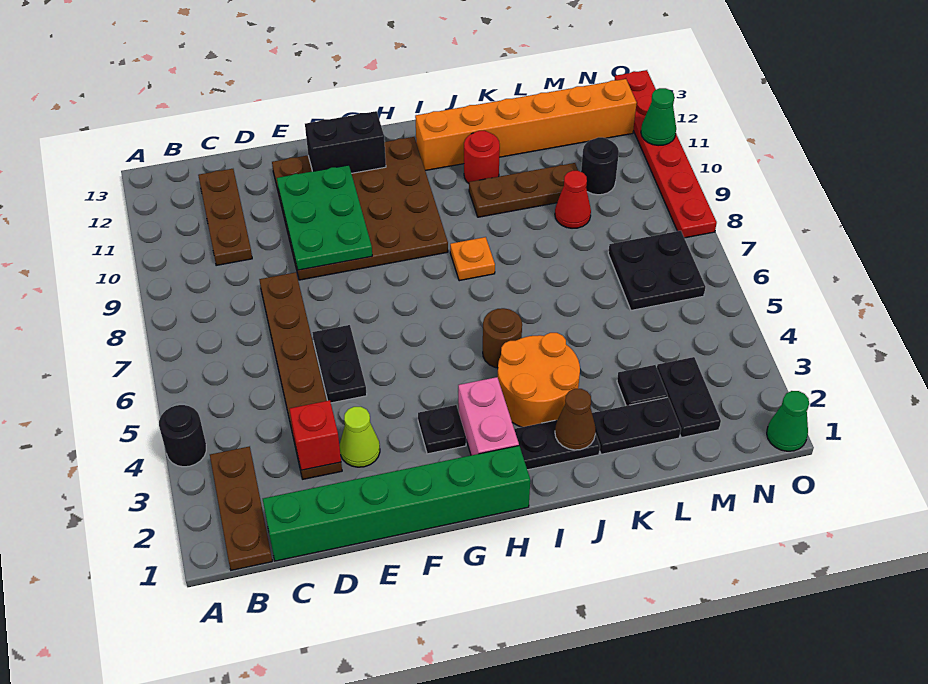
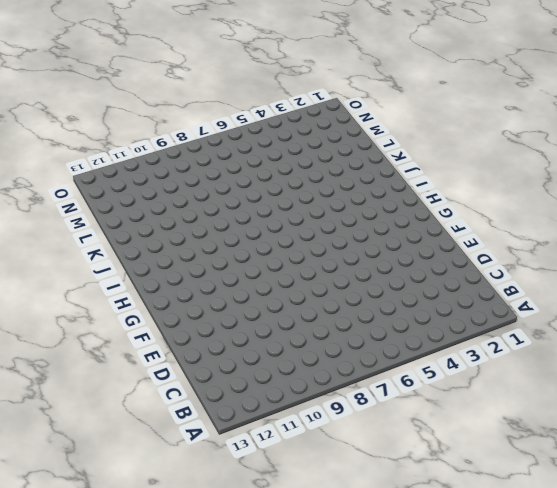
none -> black round brick A4 level 1
none -> brown plate B1:B3 level 1
none -> green brick C1:H1 level 1
none -> brown plate C10:C12 level 1

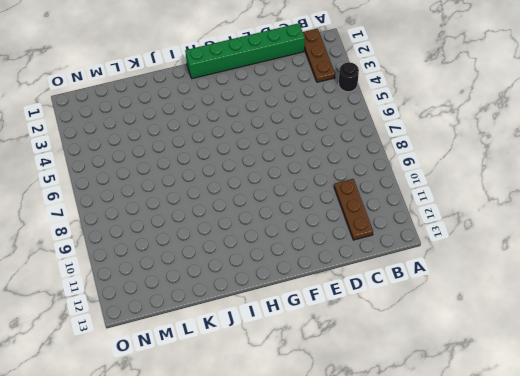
none -> brown plate D3:D8 level 1
none -> lime cone E3 level 1
none -> black plate E5:E6 level 1
none -> brown plate E9:H12 level 1

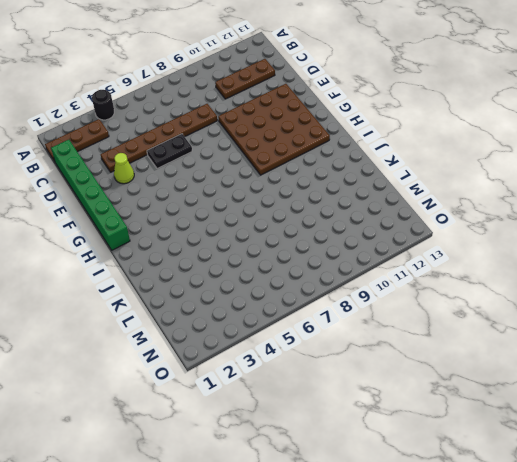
none -> black plate G3 level 1
none -> pink brick H2:H3 level 1
none -> black plate I2:J2 level 1
none -> orange round brick I3:J4 level 1

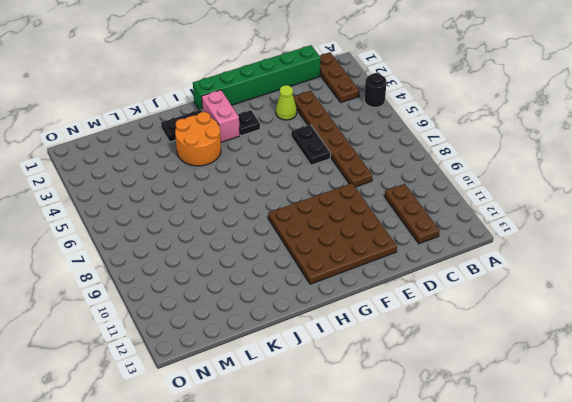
none -> brown round brick I5 level 1
none -> orange plate I8 level 1
none -> orange brick I12:N12 level 1
none -> brown plate J10:L10 level 1

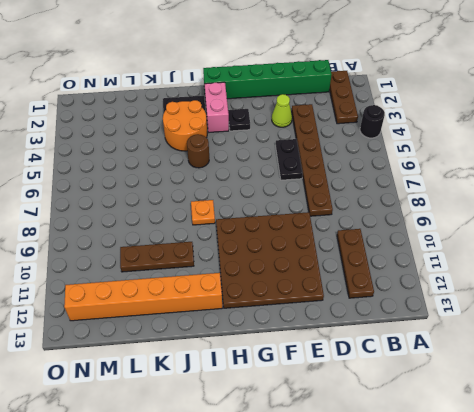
none -> red round brick J11 level 1
none -> black plate K2:L2 level 1
none -> black plate L3 level 1
none -> red cone L9 level 1

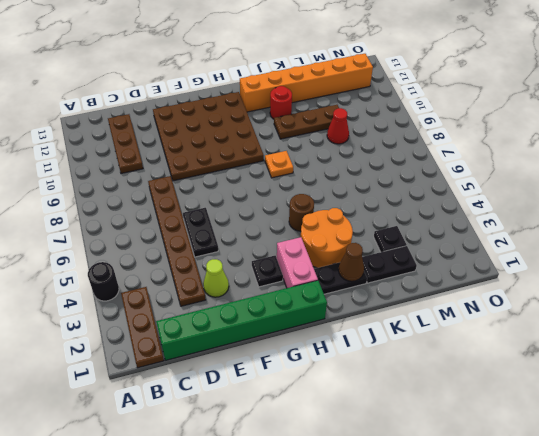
none -> black plate M2:M3 level 1
none -> black plate M6:N7 level 1
none -> black round brick M10 level 1
none -> green cone O1 level 1

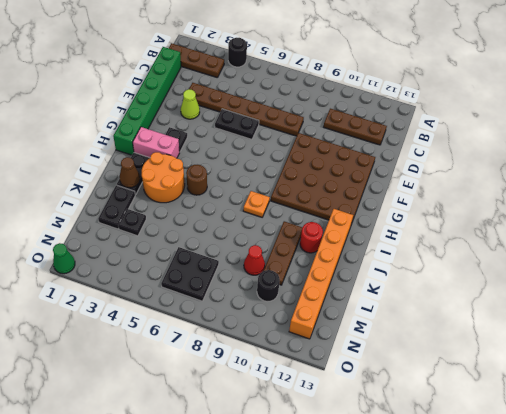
none -> black plate M2:M3 level 1
none -> red plate O8:O13 level 1
none -> red brick D3 level 2
none -> green plate E9:F11 level 2

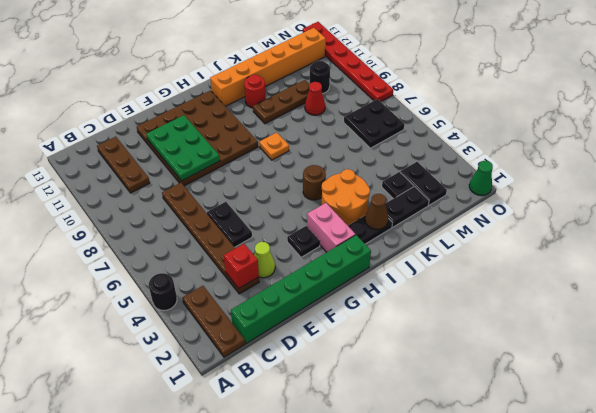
none -> black brick F12:G12 level 2
none -> green cone O11 level 2

